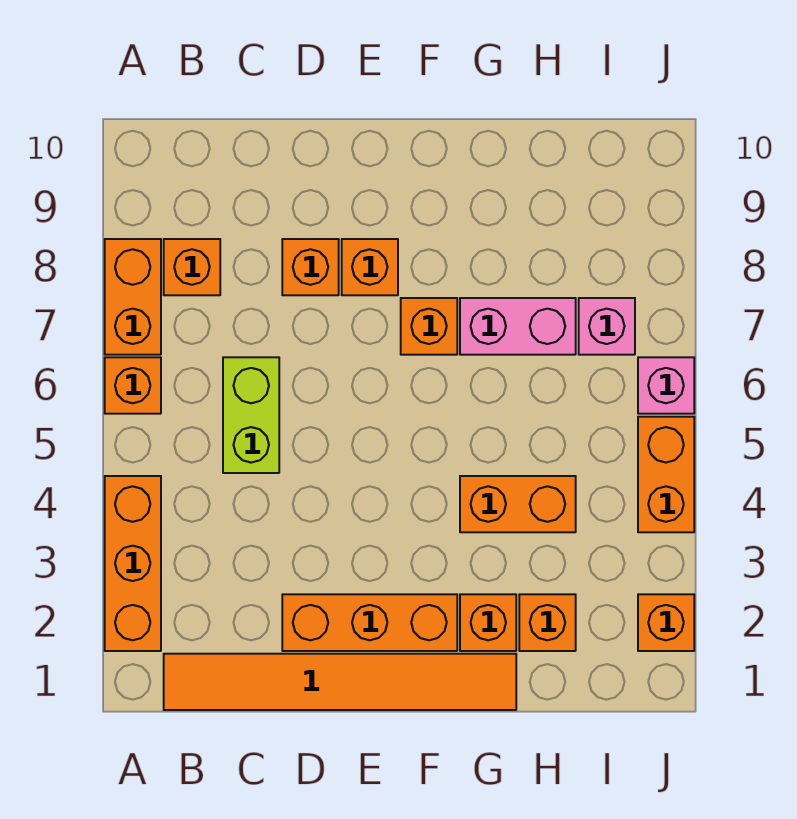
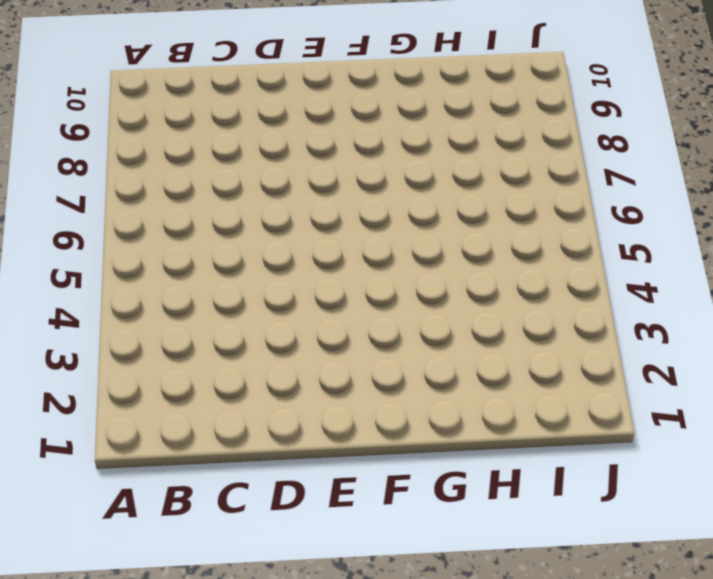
none -> orange brick A2:A4 level 1
none -> orange brick A6 level 1
none -> orange brick A7:A8 level 1

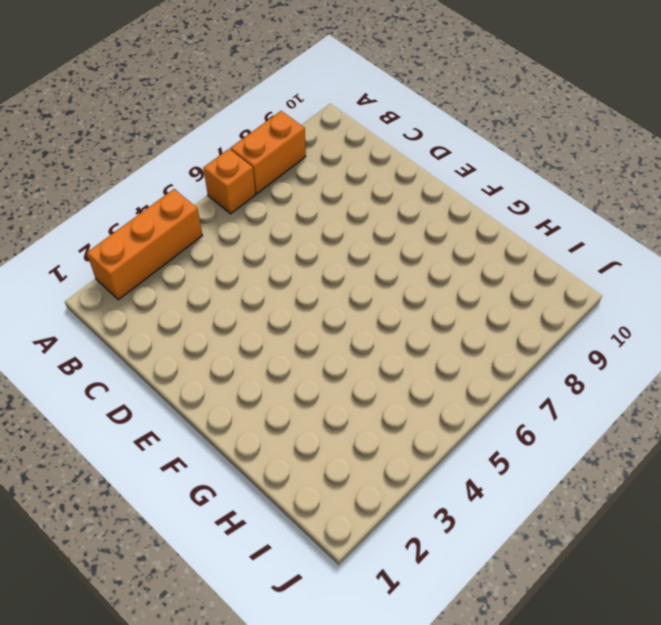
none -> orange tile B1:G1 level 1
none -> orange brick B8 level 1
none -> lime brick C5:C6 level 1

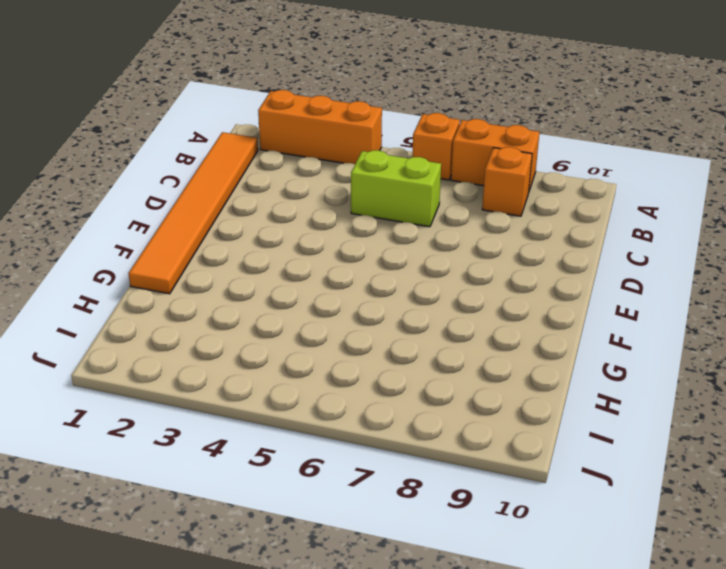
none -> orange brick D2:F2 level 1
none -> orange brick D8 level 1
none -> orange brick E8 level 1

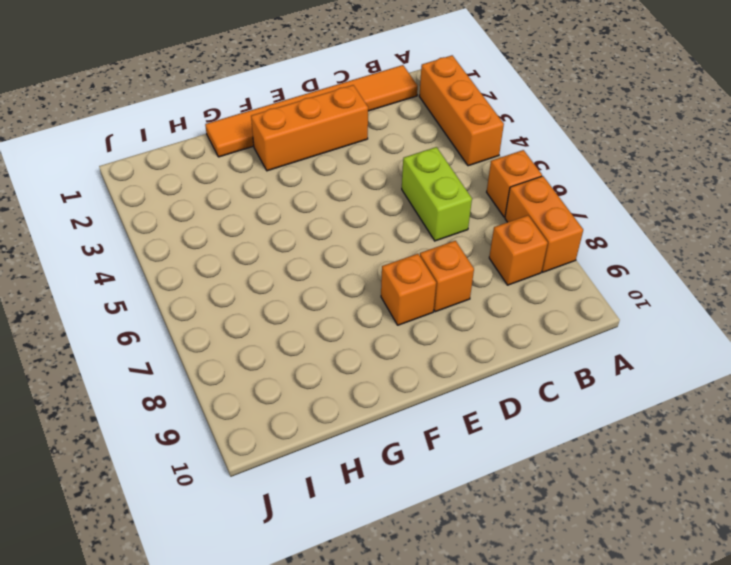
none -> orange brick F7 level 1
none -> orange brick G2 level 1
none -> orange brick G4:H4 level 1

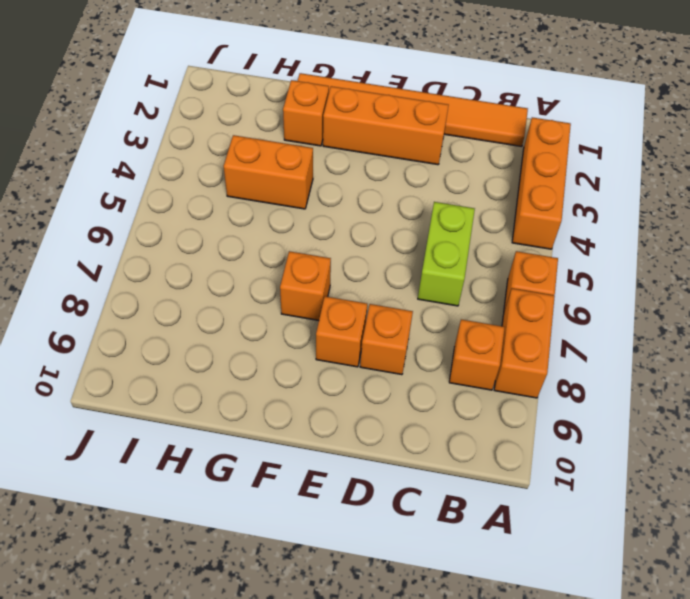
none -> pink brick G7:H7 level 1
none -> orange brick H2 level 1
none -> pink brick I7 level 1

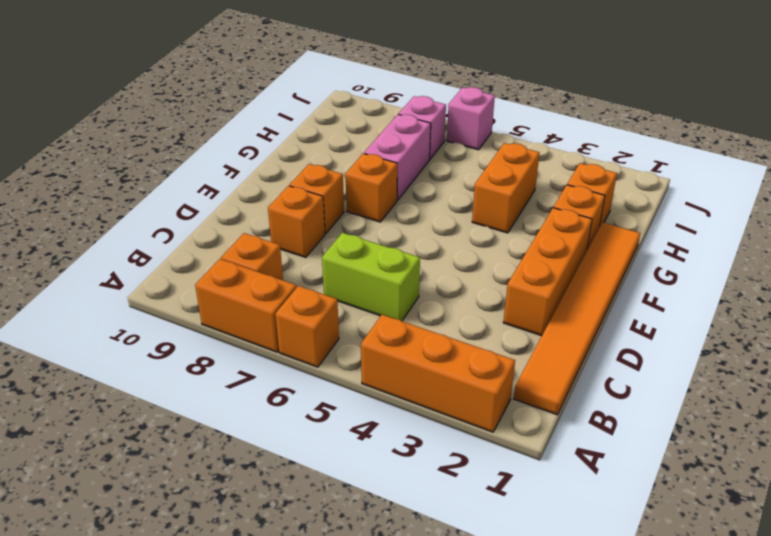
none -> orange brick J2 level 1
none -> orange brick J4:J5 level 1

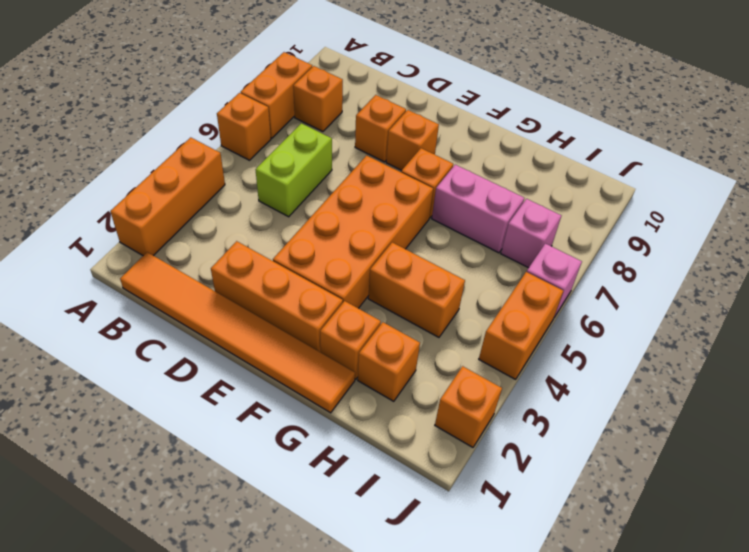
orange brick E3:F6 level 1 -> none

